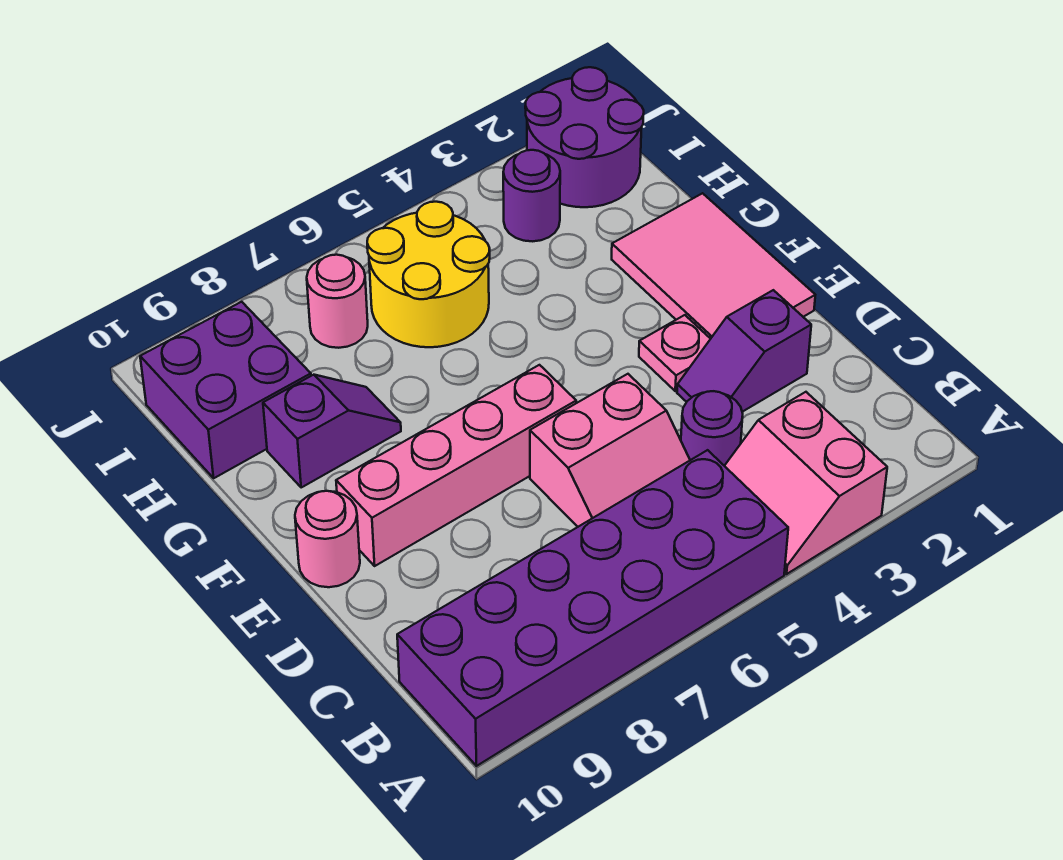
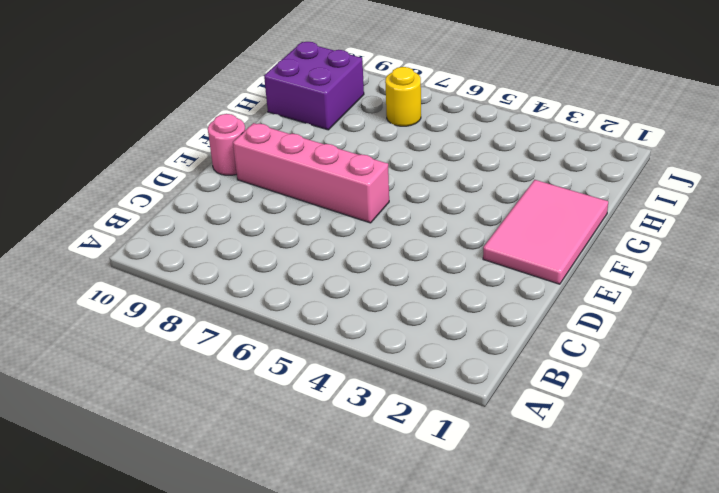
yellow round brick I7 level 1 -> pink round brick I7 level 1
none -> pink slope A3:B4 level 1 top 3
none -> purple brick A5:B10 level 1
none -> purple round brick C4 level 1

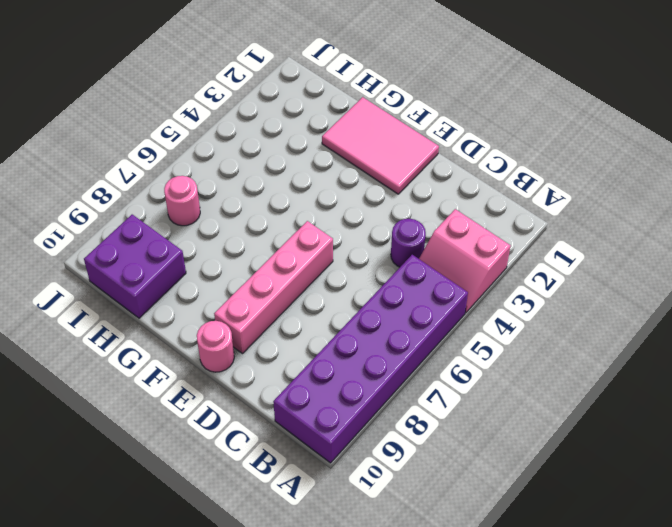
none -> pink slope C5:D6 level 1 top D
none -> purple slope D2:D3 level 1 top 2
none -> pink plate E3 level 1

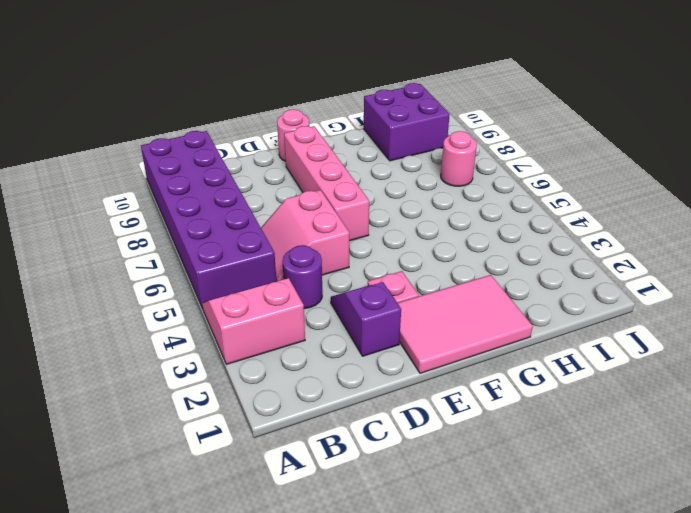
none -> purple slope G8:G9 level 1 top 9
none -> yellow round brick H5:I6 level 1
none -> purple round brick I1:J2 level 1

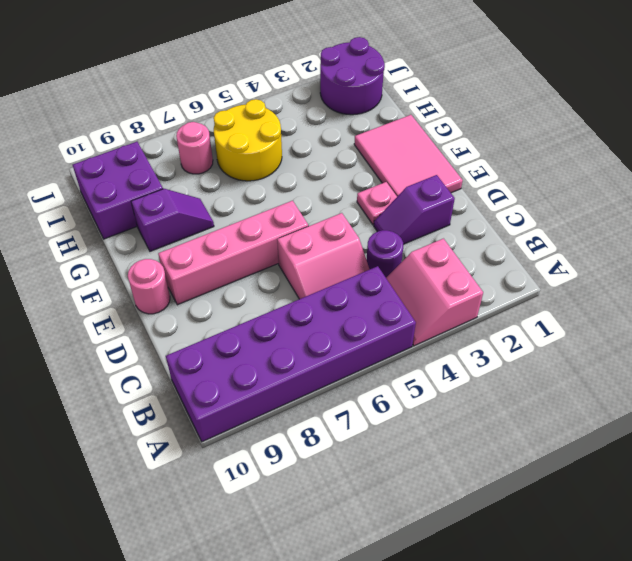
none -> purple round brick I3 level 1

